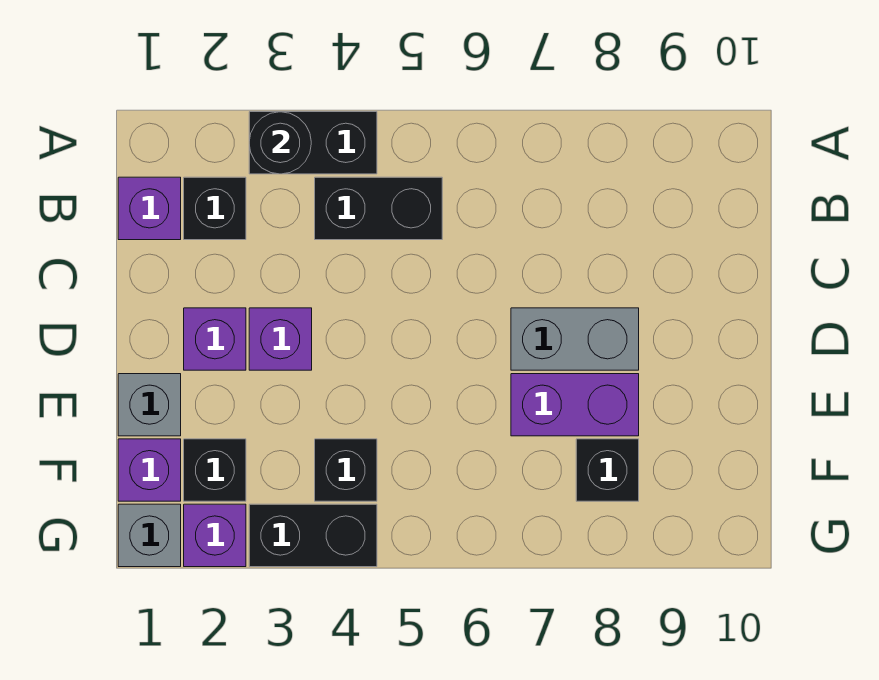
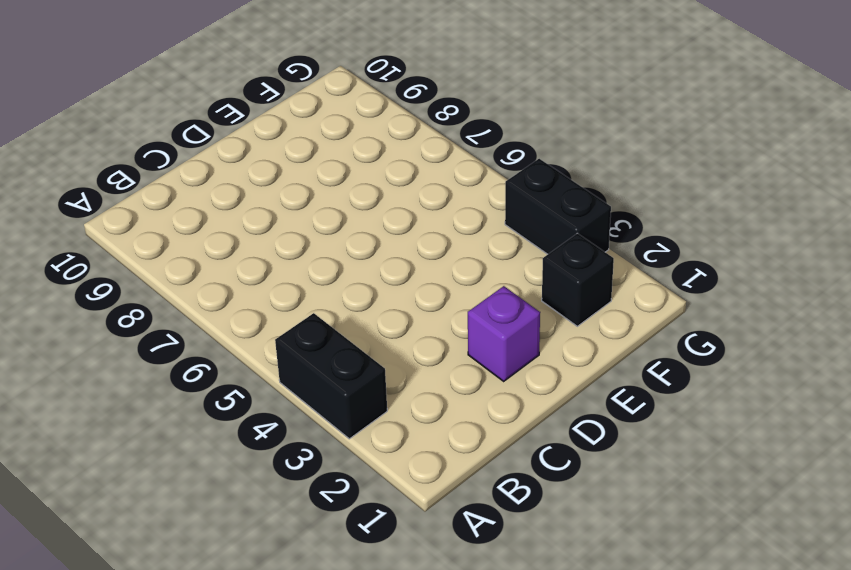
none -> purple brick B1 level 1
none -> black brick B2 level 1
none -> black brick B4:B5 level 1

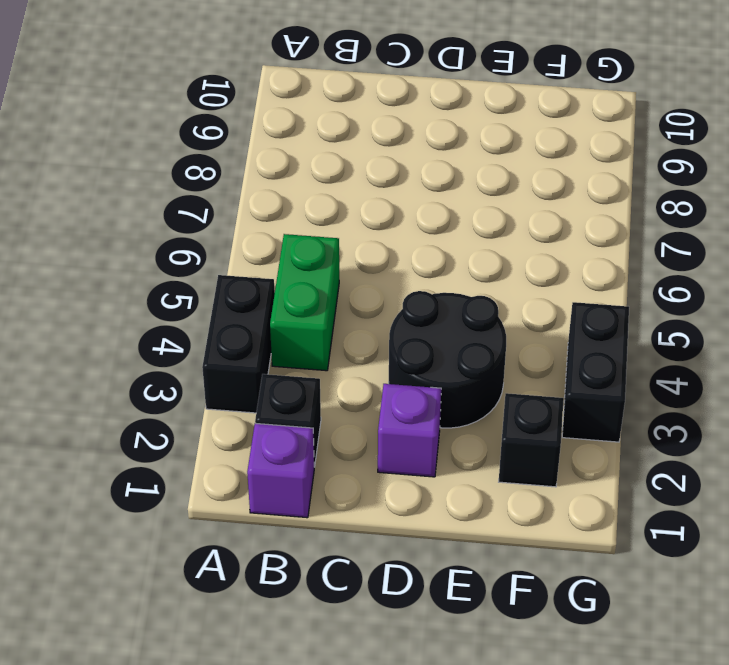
green brick B4:B5 level 1 -> black brick B4:B5 level 1
black round brick D3:E4 level 1 -> purple brick D3 level 1
none -> grey brick D7:D8 level 1
none -> grey brick E1 level 1
none -> purple brick E7:E8 level 1

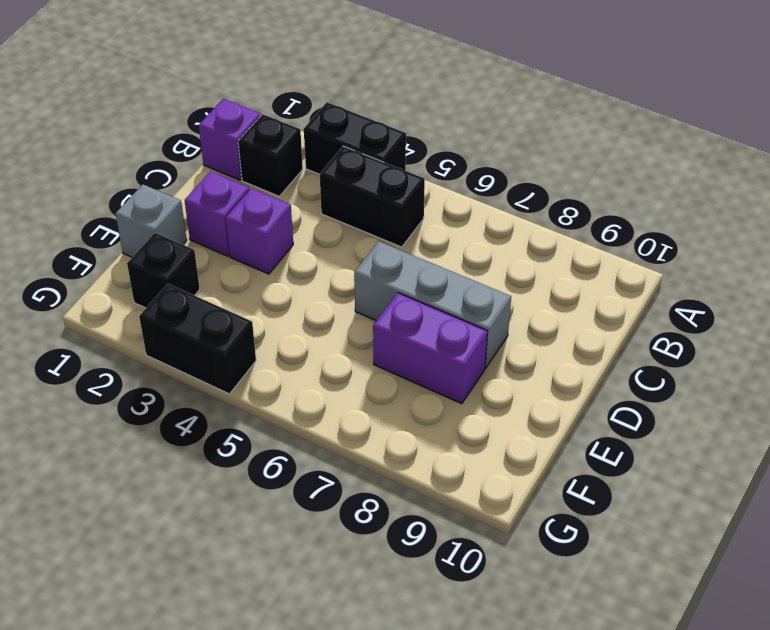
grey brick D6:D8 level 1 -> grey brick D7:D8 level 1
none -> purple brick F1 level 1
none -> black brick F4 level 1
none -> black brick F8 level 1

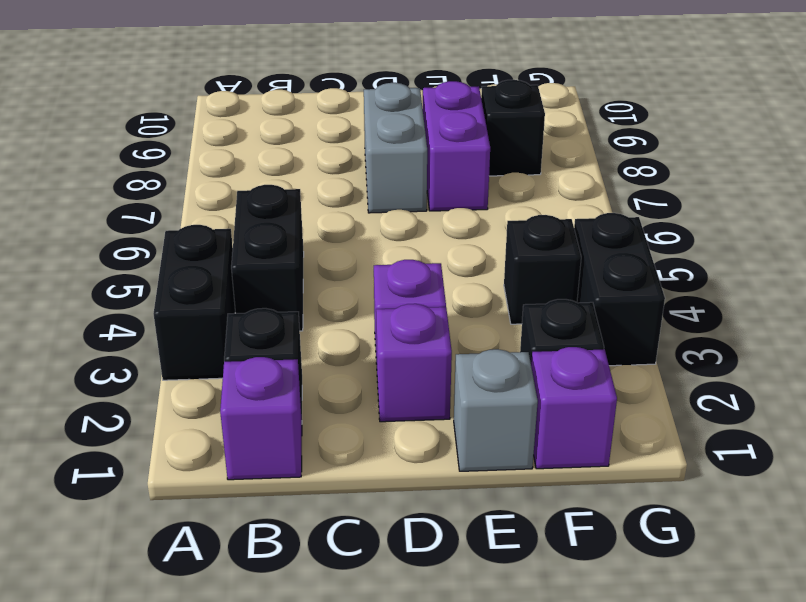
none -> grey brick G1 level 1
none -> purple brick G2 level 1
none -> black round brick A3 level 2

